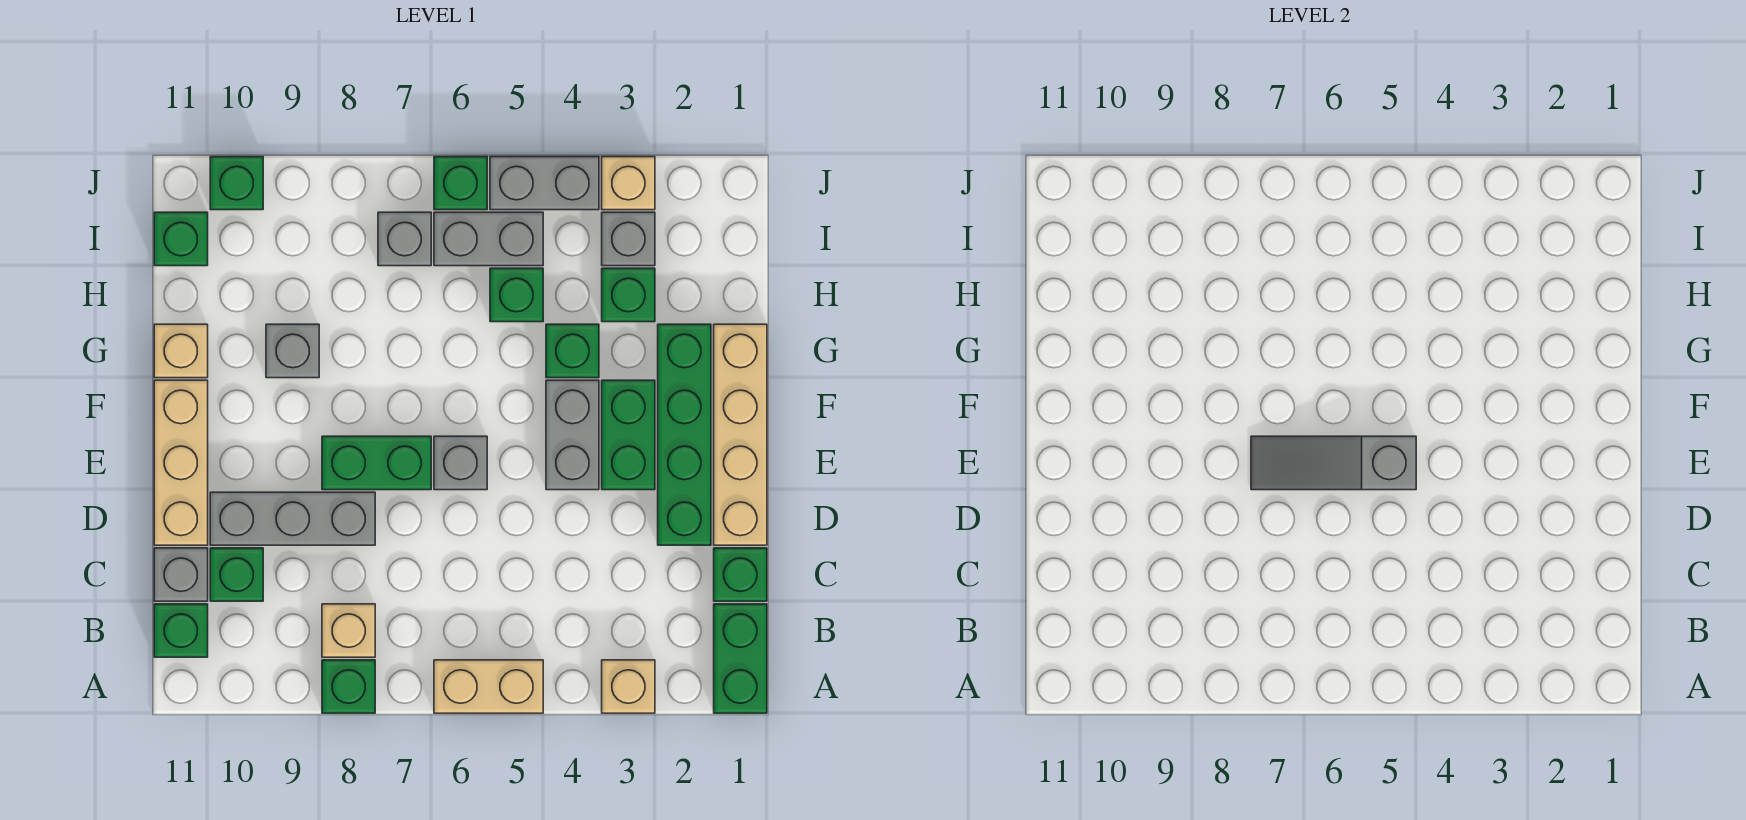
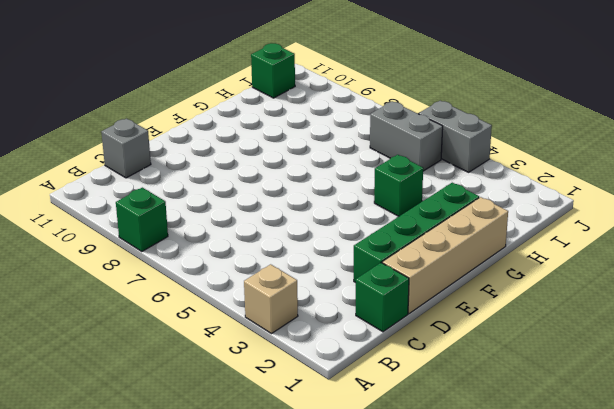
none -> green brick A1:B1 level 1
none -> tan brick A5:A6 level 1
none -> tan brick B8 level 1
none -> green brick B11 level 1

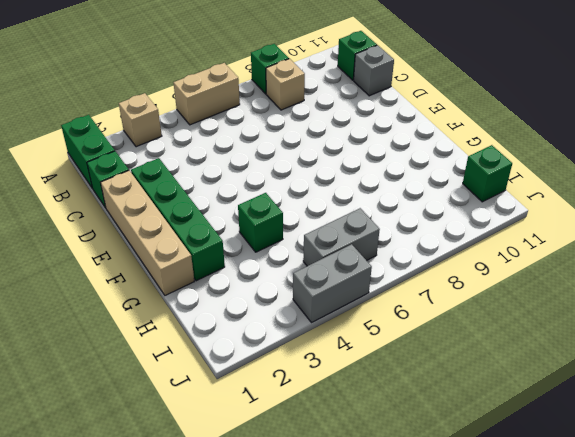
none -> green brick C10 level 1
none -> grey brick D8:D10 level 1
none -> tan brick D11:F11 level 1
none -> green brick E3:F3 level 1

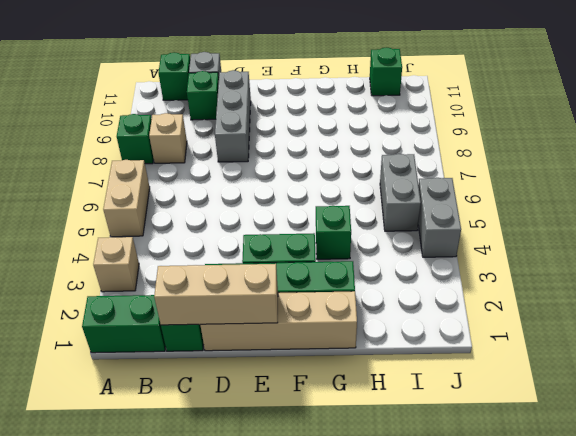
tan brick C1:E1 level 2 -> tan brick D11:F11 level 1
none -> grey brick E4:F4 level 1
none -> grey brick E6 level 1
none -> green brick E7:E8 level 1
none -> grey brick G9 level 1

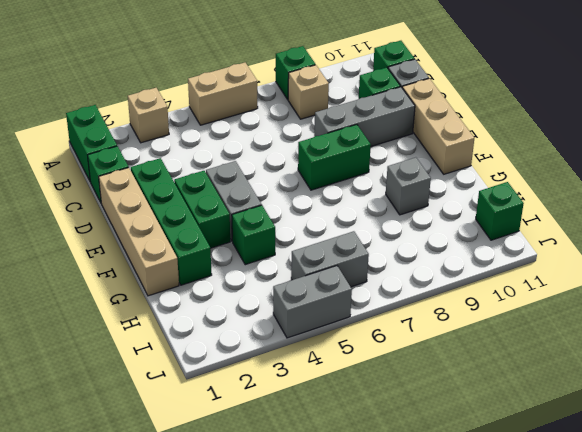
none -> grey brick E6 level 1
none -> tan brick G11 level 1
none -> green brick H3 level 1
none -> green brick H5 level 1

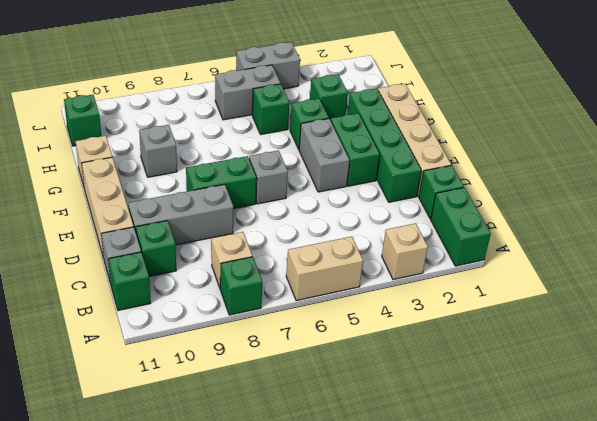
none -> grey brick I3 level 1
none -> grey brick I7 level 1
none -> tan brick J3 level 1
none -> green brick J6 level 1

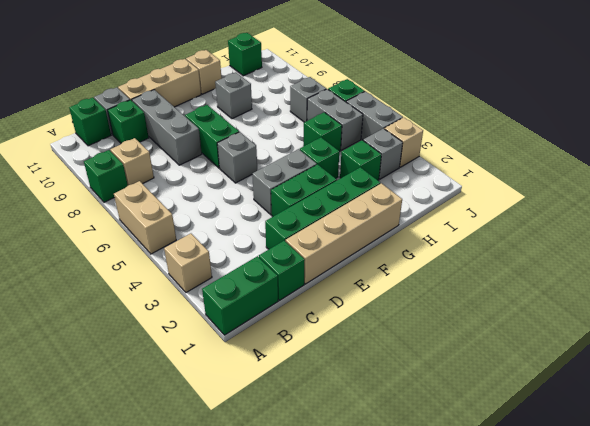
none -> green brick J10 level 1
none -> grey slope E5:E7 level 2 top 5

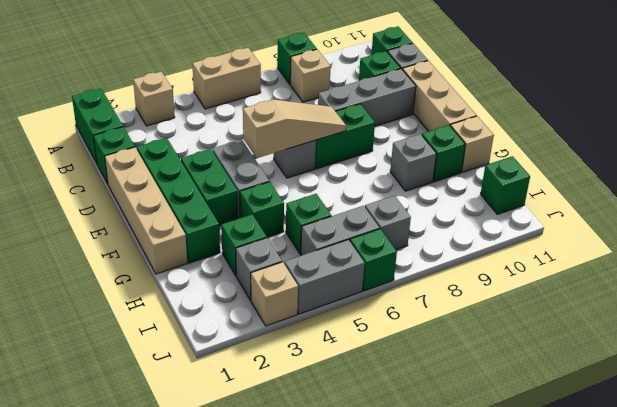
tan slope E5:E7 level 2 top 5 -> grey slope E5:E7 level 2 top 5
green brick G10 level 1 -> green brick J10 level 1

